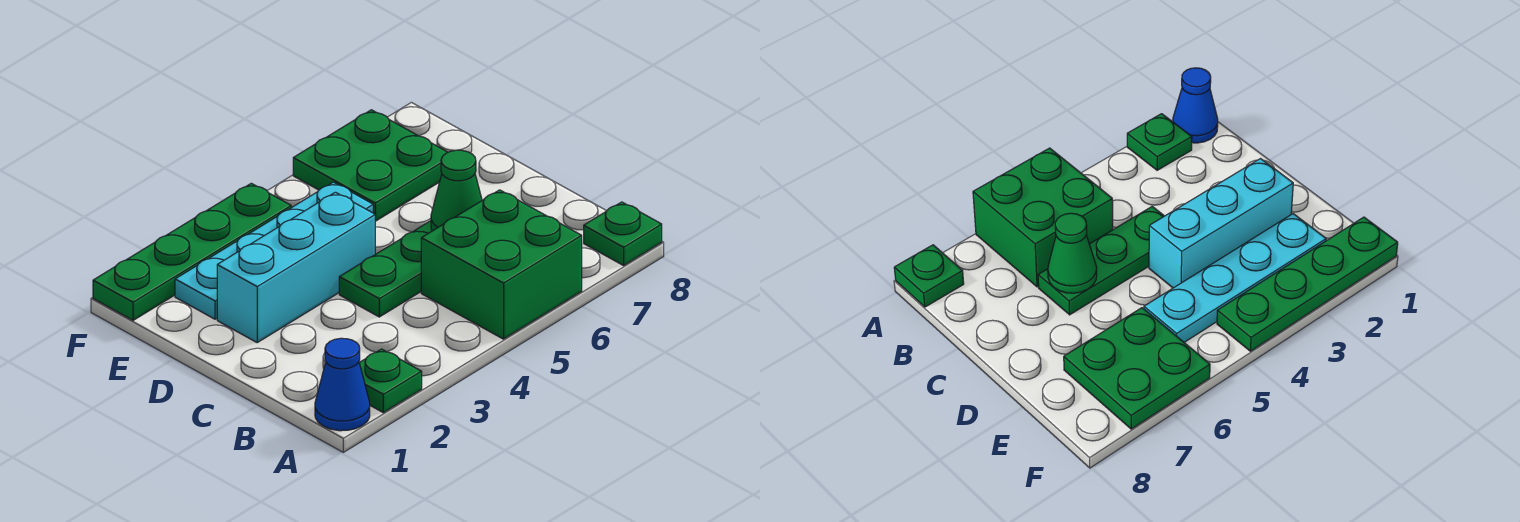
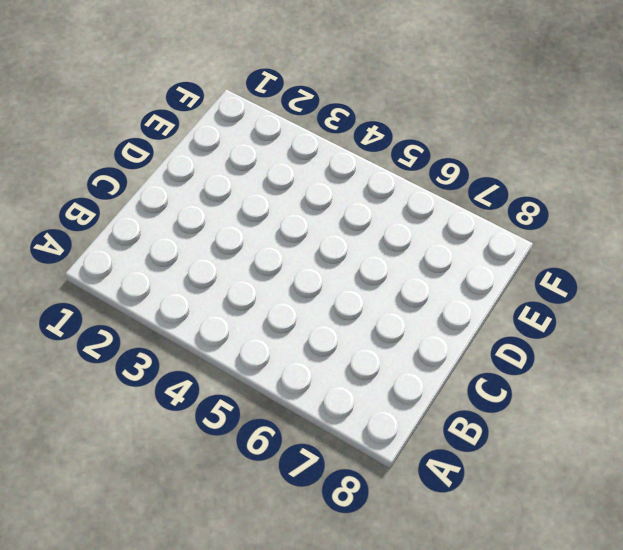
none -> blue cone A1 level 1
none -> green plate A2 level 1

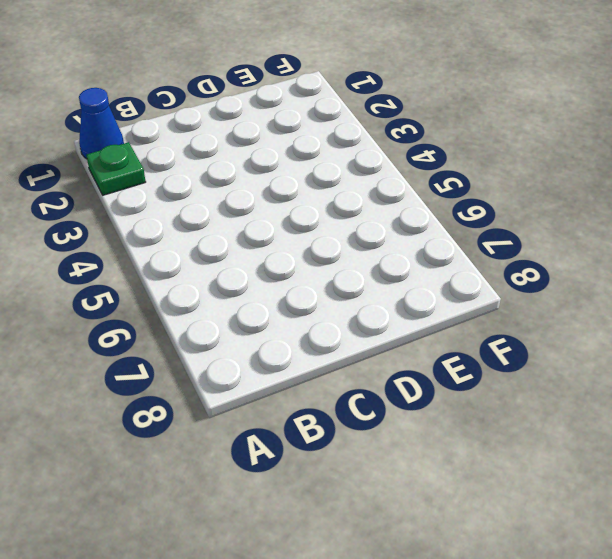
none -> green brick A5:B6 level 1
none -> green plate A8 level 1

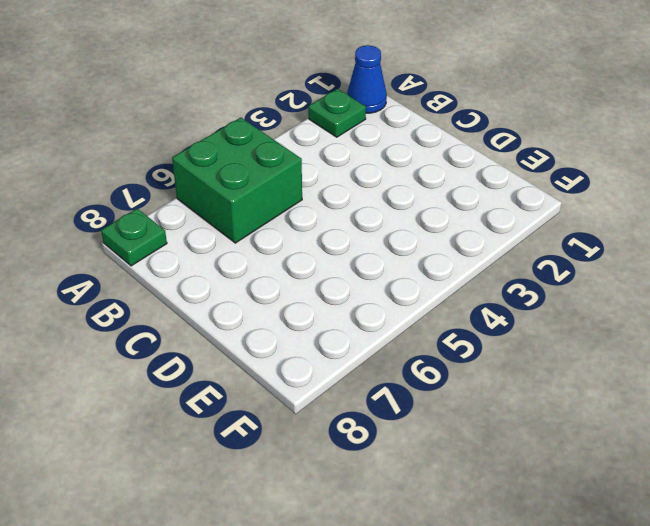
none -> green plate C4:C6 level 1
none -> cyan brick D2:D4 level 1

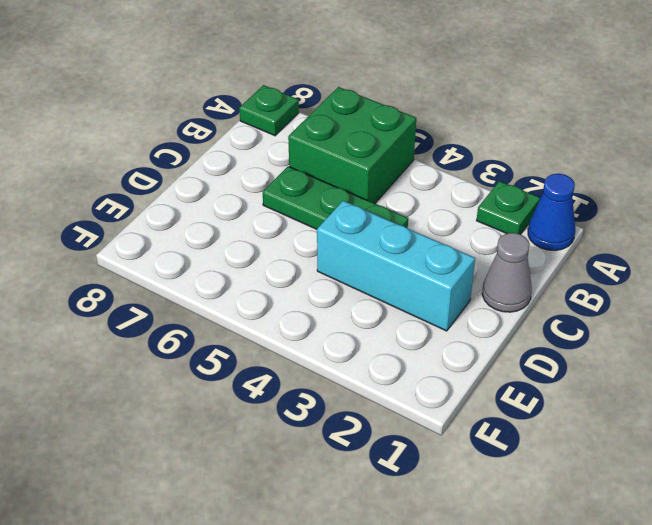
grey cone C1 level 1 -> none
none -> cyan plate E2:E5 level 1
none -> green plate E6:F7 level 1

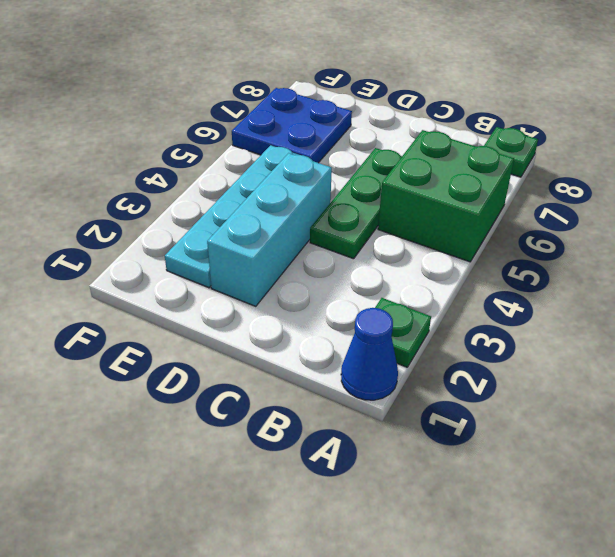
blue plate E6:F7 level 1 -> green plate E6:F7 level 1
none -> green plate F1:F4 level 1
none -> green cone C6 level 2

